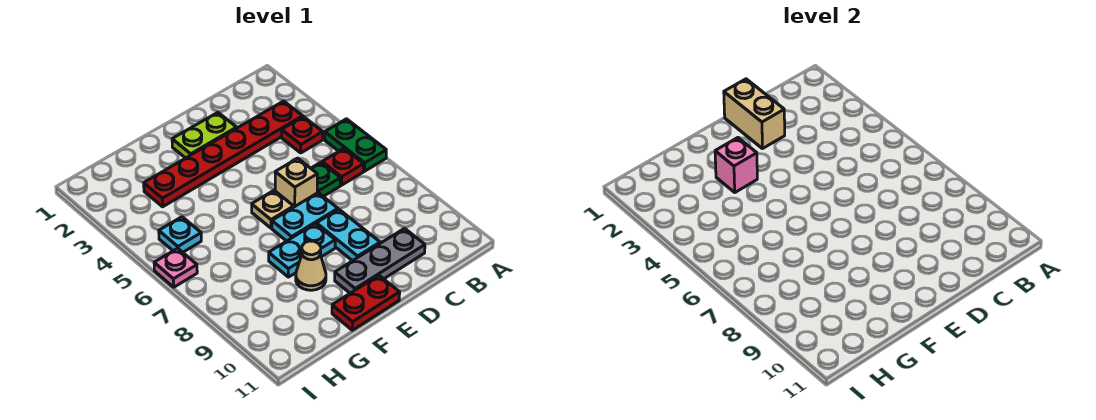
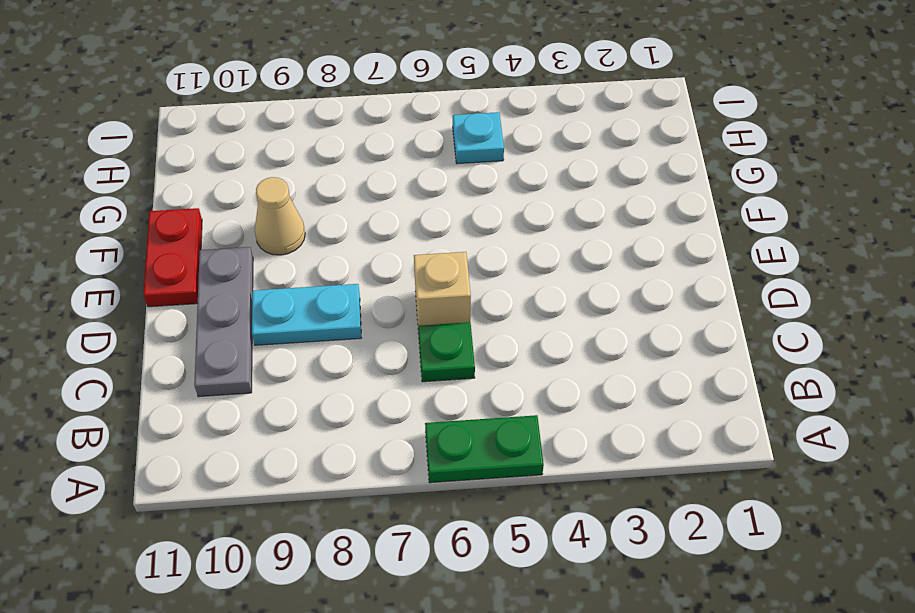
none -> red plate B3:G3 level 1
none -> red plate B4 level 1
none -> red plate B6 level 1

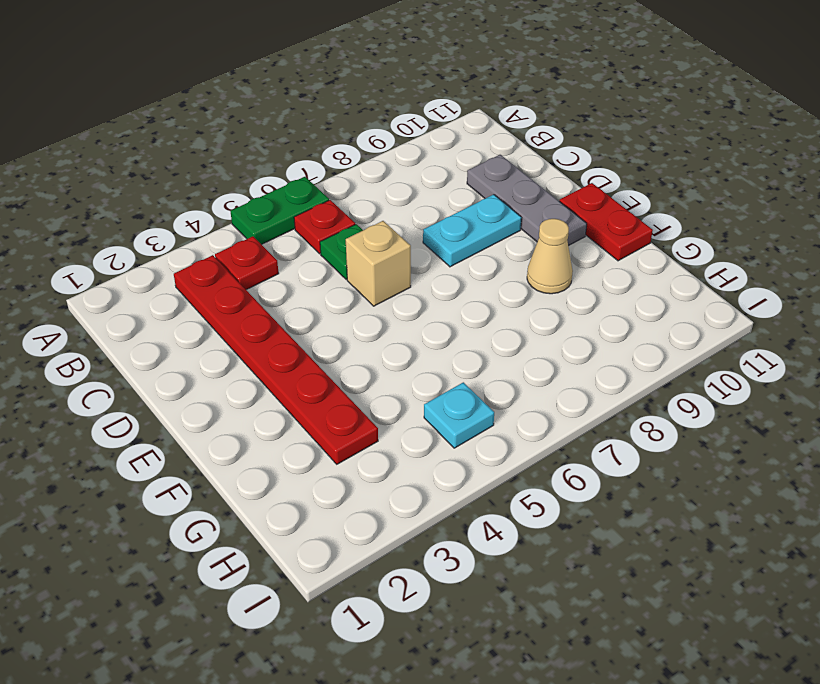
none -> lime plate D2:E2 level 1
none -> cyan plate D7:E7 level 1
none -> tan plate E6 level 1

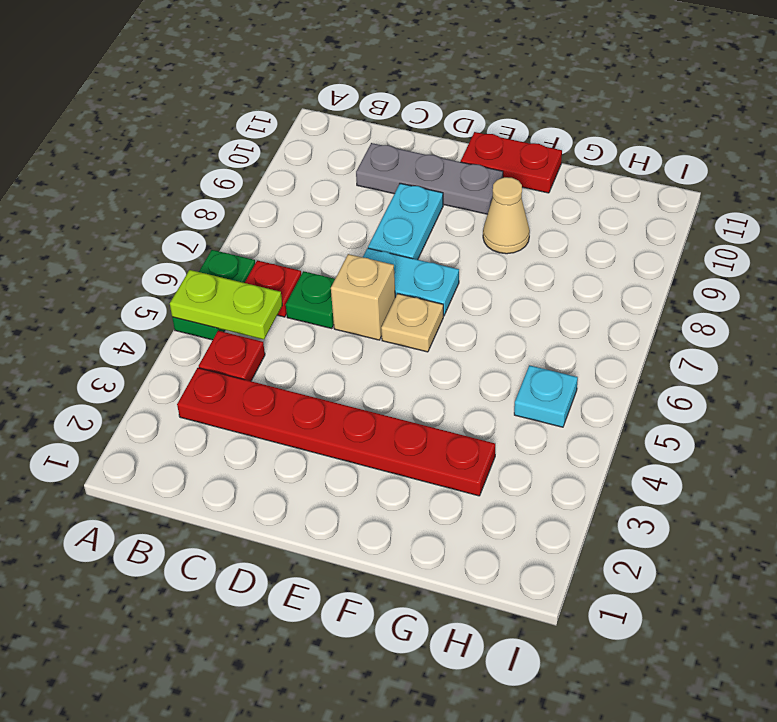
lime plate A5:B5 level 2 -> lime plate D2:E2 level 1
none -> cyan plate E8:F8 level 1
none -> pink plate I6 level 1
none -> tan brick D1:D2 level 2

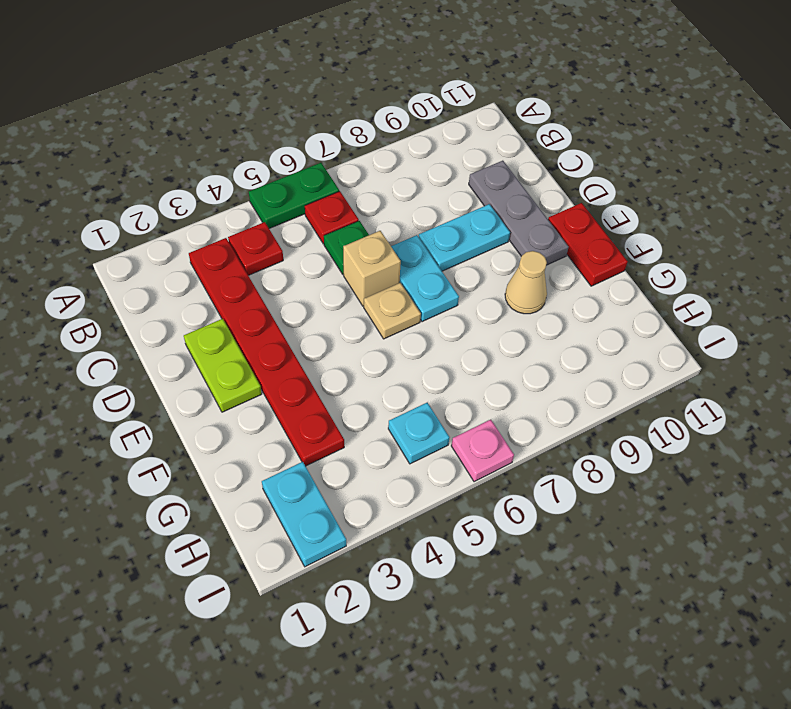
cyan plate H2:I2 level 1 -> cyan plate E8:F8 level 1
none -> tan brick D1:D2 level 2
none -> pink brick F3 level 2

